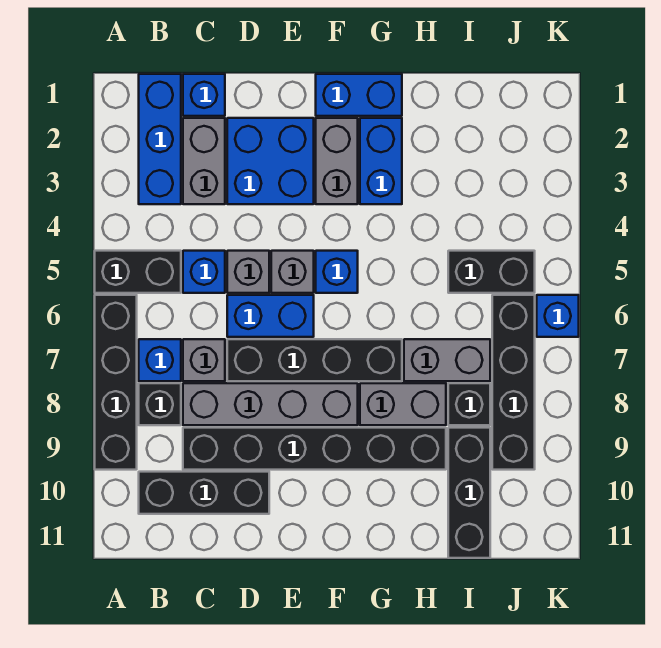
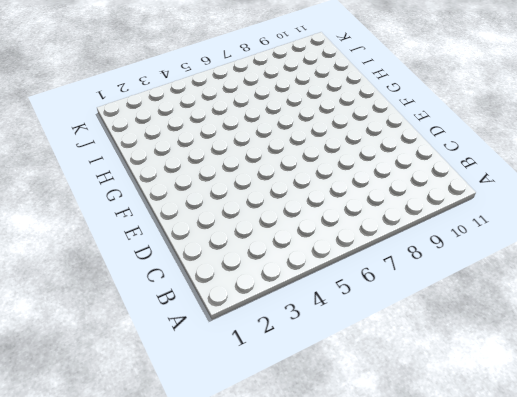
none -> black brick A5:B5 level 1
none -> black brick A6:A9 level 1
none -> blue brick B1:B3 level 1

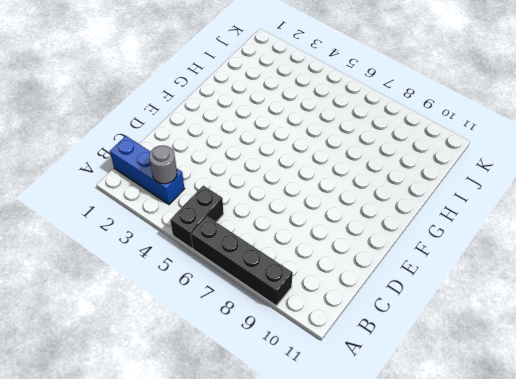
grey round brick B3 level 2 -> none
none -> blue brick B7 level 1
none -> black brick B8 level 1
none -> black brick B10:D10 level 1

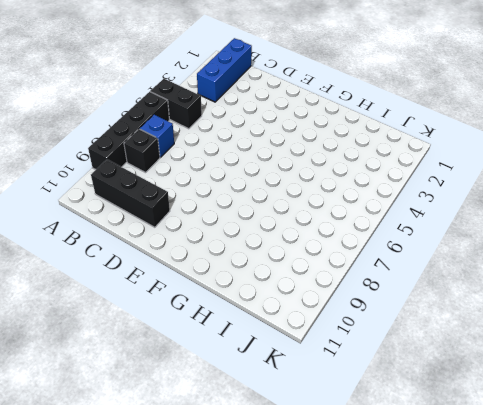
none -> blue brick C1 level 1
none -> grey brick C2:C3 level 1
none -> blue brick C5 level 1

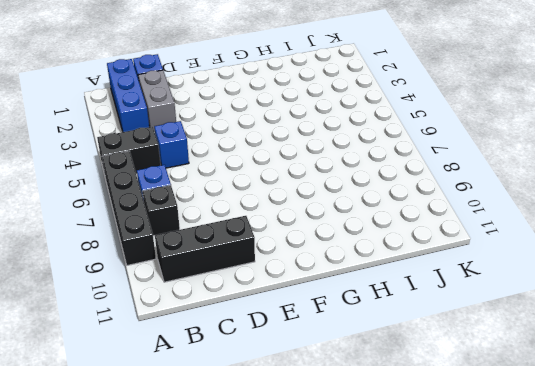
none -> grey brick C7 level 1
none -> grey brick C8:F8 level 1
none -> black brick C9:H9 level 1

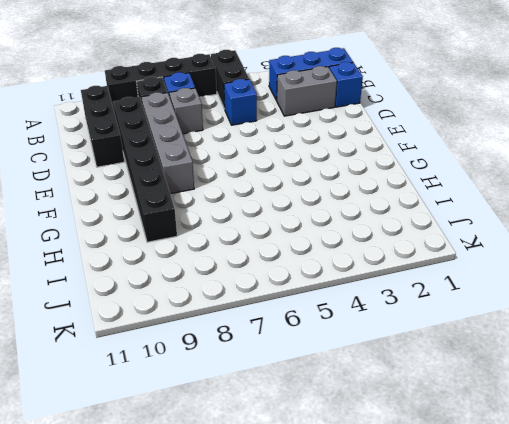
none -> blue brick D2:E3 level 1
none -> grey brick D5 level 1
none -> blue brick D6:E6 level 1

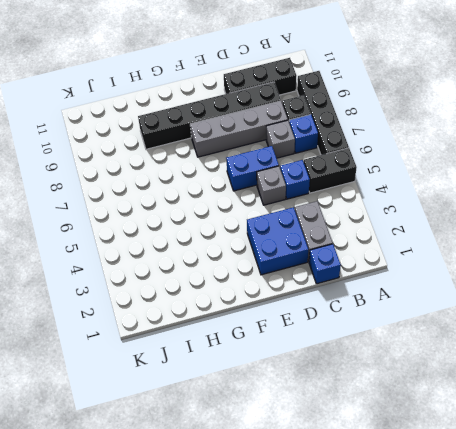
none -> blue brick B1:B3 level 1
none -> black brick D7:G7 level 1
none -> grey brick E5 level 1

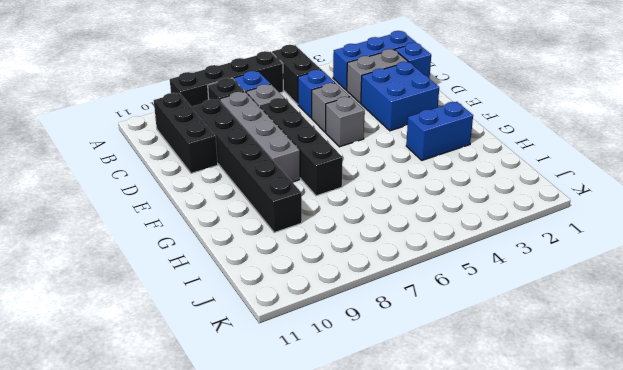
none -> blue brick D6:E6 level 1
none -> blue brick F1:G1 level 1
none -> grey brick F2:F3 level 1

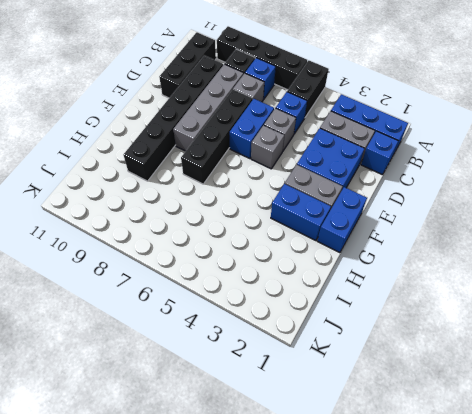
none -> blue brick F5 level 1
none -> grey brick G8:H8 level 1
none -> grey brick H7:I7 level 1

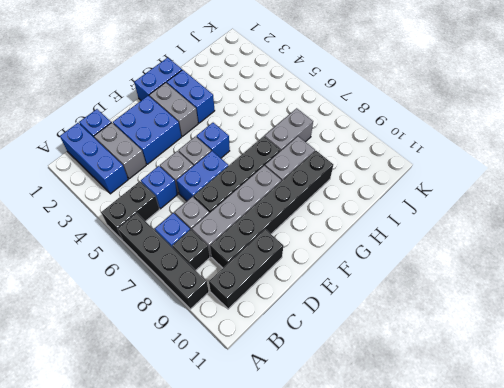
none -> black brick I5:J5 level 1
none -> black brick I8 level 1
none -> black brick I9:I11 level 1

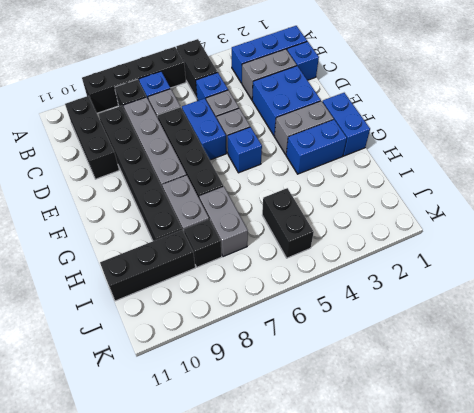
none -> black brick J6:J9 level 1
none -> blue brick K6 level 1

